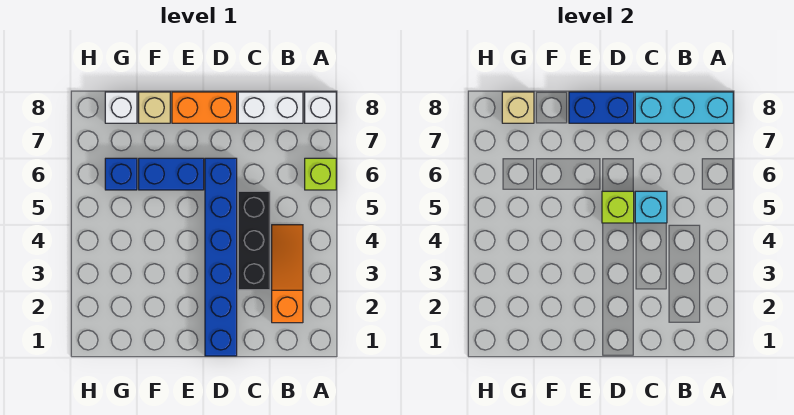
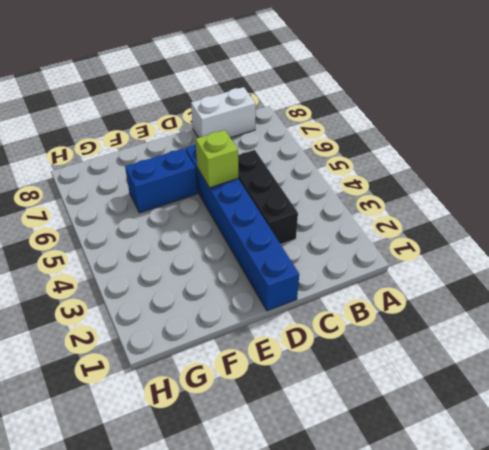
none -> lime brick A6 level 1
none -> white brick A8 level 1
none -> orange slope B2:B4 level 1 top 2

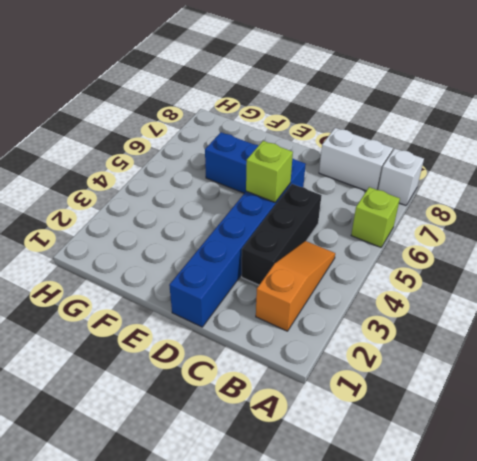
none -> orange brick D8:E8 level 1
none -> tan brick F8 level 1
none -> blue brick G6 level 1

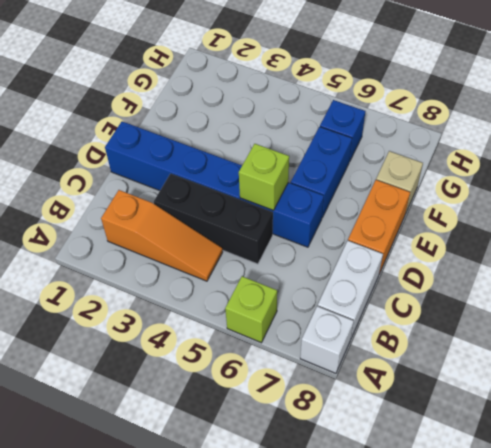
none -> white brick G8 level 1
none -> cyan brick A8:C8 level 2
none -> cyan brick C5 level 2

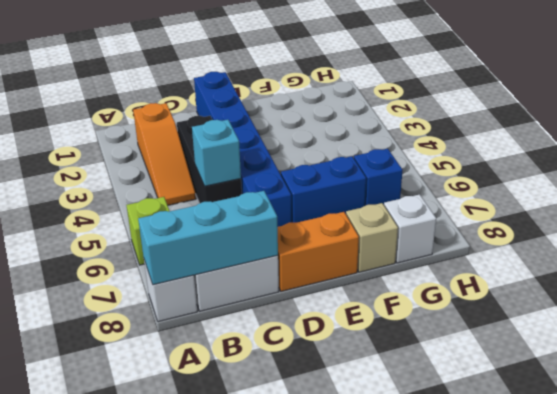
none -> lime brick D5 level 2
none -> blue brick D8:E8 level 2
none -> tan brick G8 level 2

